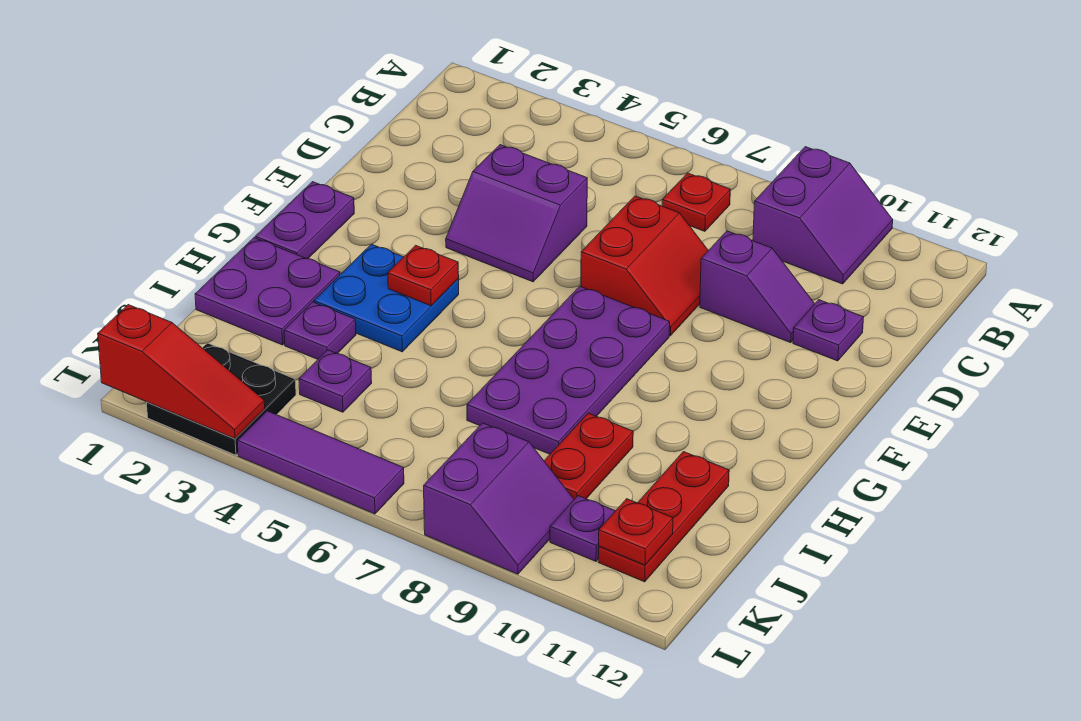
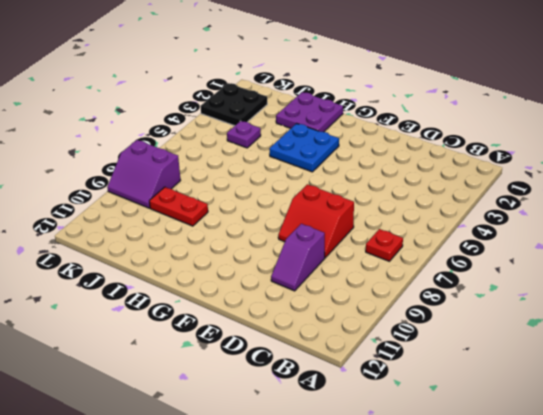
none -> purple slope A9:B10 level 1 top 9
none -> purple slope D4:E5 level 1 top D
none -> purple plate D11 level 1

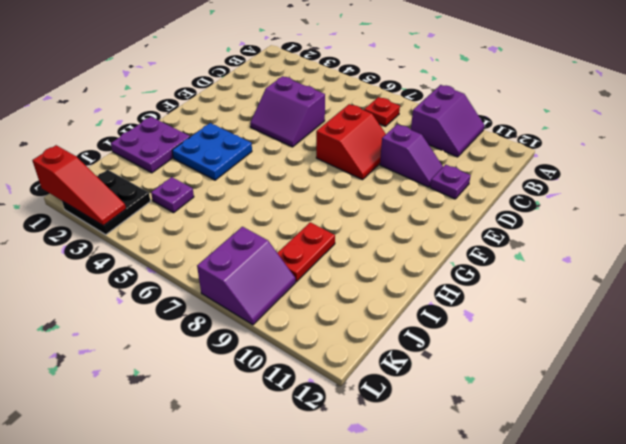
none -> purple plate F1:G1 level 1
none -> purple plate F7:I8 level 1
none -> purple plate I3 level 1

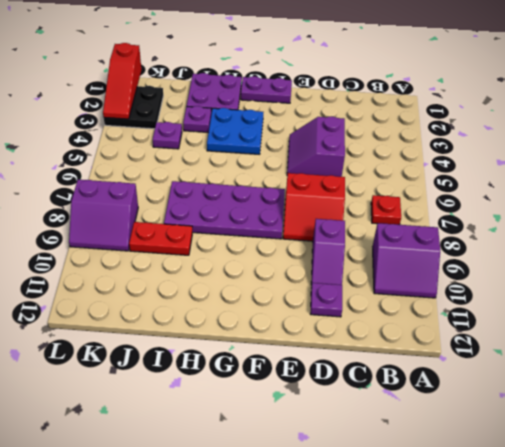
none -> red plate I11:K11 level 1
none -> purple plate K10 level 1
none -> purple tile L4:L6 level 1

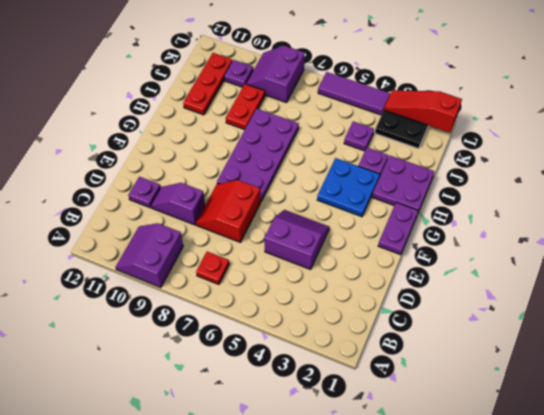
none -> red plate G4 level 2
none -> red plate K11 level 2

